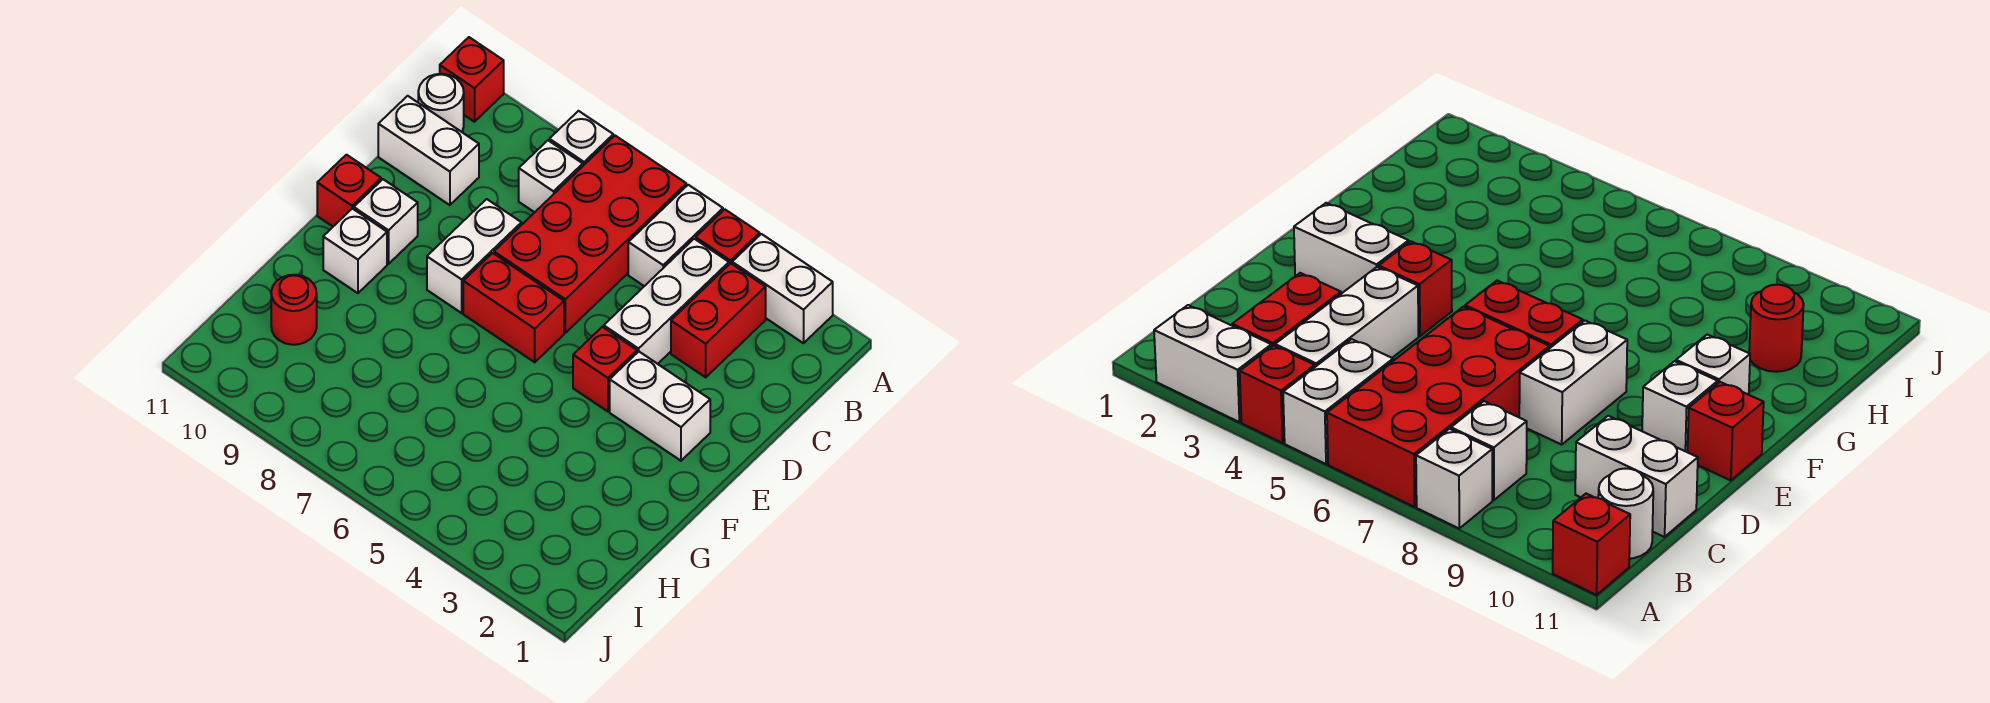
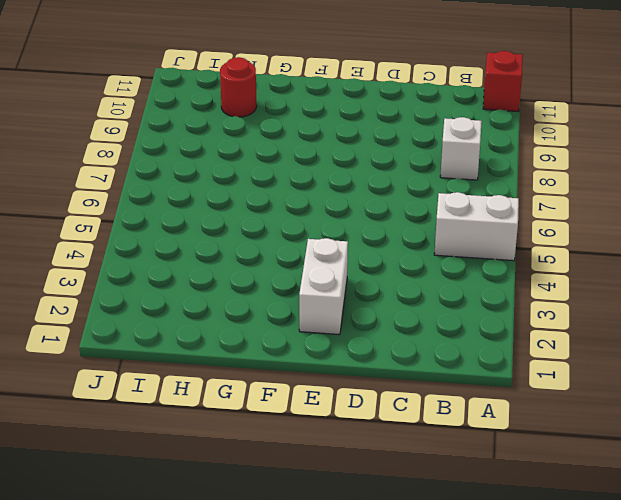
none -> white brick A2:A3 level 1
none -> red brick A4 level 1
none -> red brick A6:D7 level 1

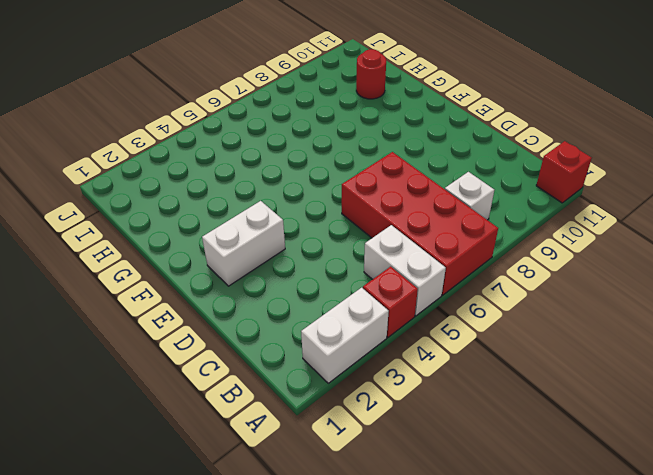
none -> white brick A8 level 1
none -> red brick B3:C3 level 1
none -> white brick B4:D4 level 1

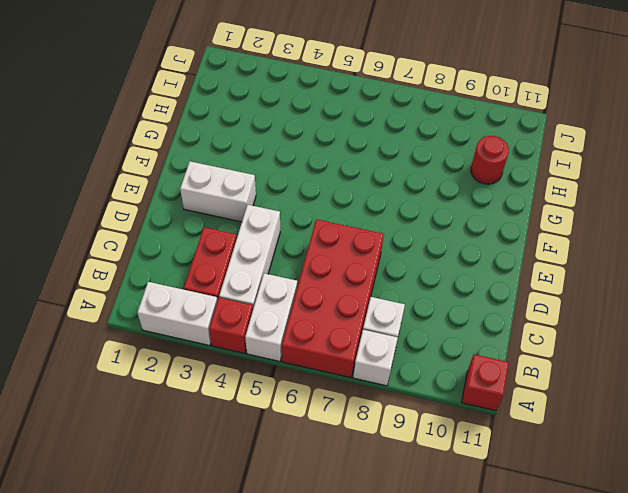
none -> white round brick B11 level 1
none -> white brick C10:C11 level 1
none -> white brick D8:E8 level 1

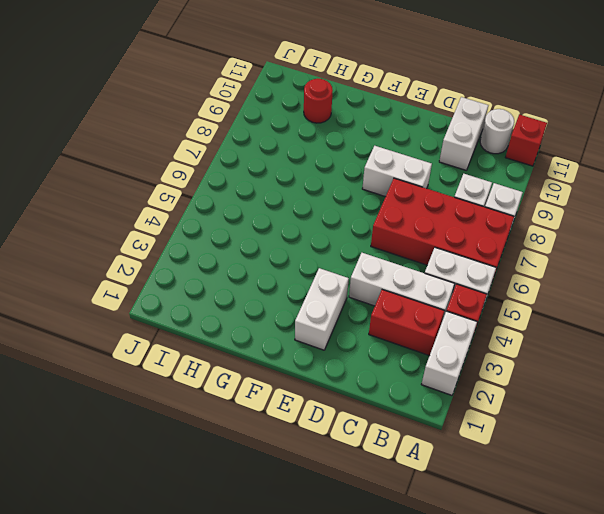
none -> red brick E4 level 1
none -> red brick E6:E7 level 1
none -> white brick E10 level 1

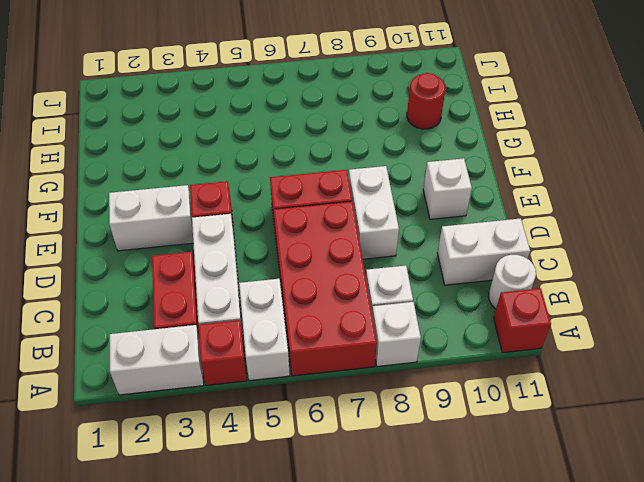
none -> red brick E11 level 1
none -> white brick F10 level 1

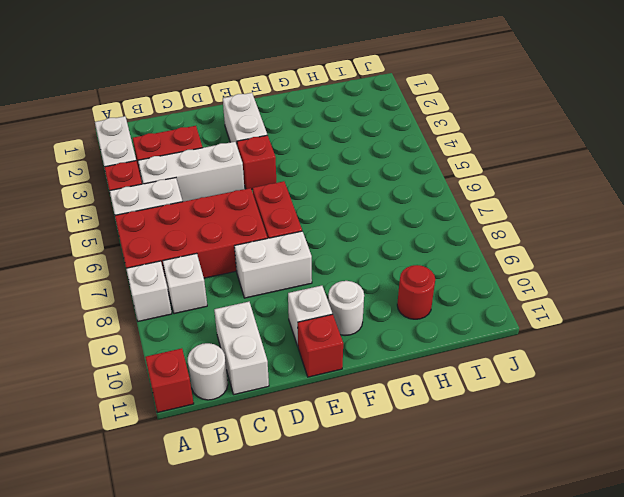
white round brick F10 level 1 -> white brick F10 level 1

